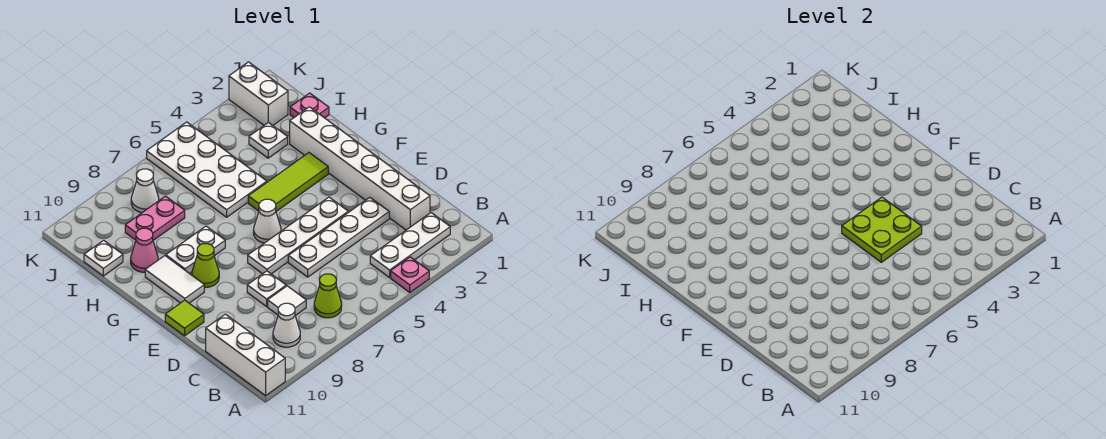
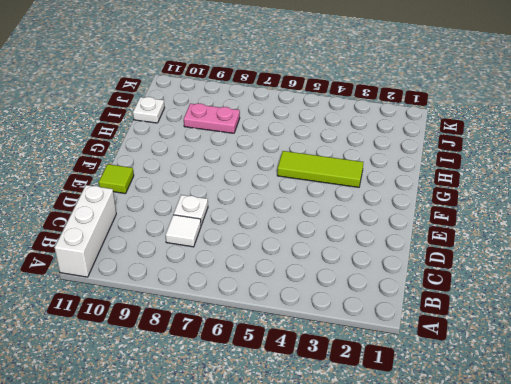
none -> pink plate A4 level 1
none -> white plate B2:B4 level 1
none -> lime cone B7 level 1

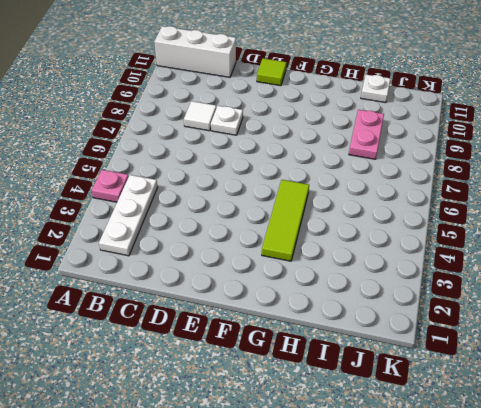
none -> lime cone B7 level 1
none -> white cone B9 level 1
none -> white brick C2:H2 level 1

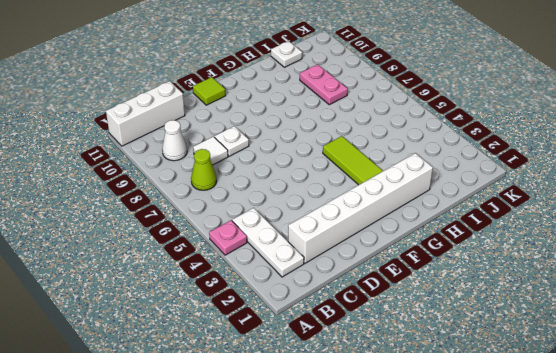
none -> white plate D3:D6 level 1
none -> white plate E4:E7 level 1
none -> white cone F6 level 1

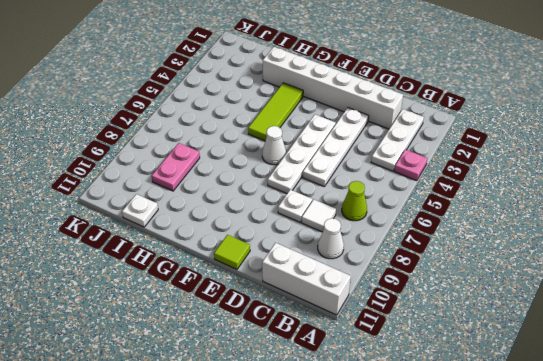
none -> lime cone F9 level 1
none -> white tile F10:G10 level 1
none -> white plate G8:G9 level 1

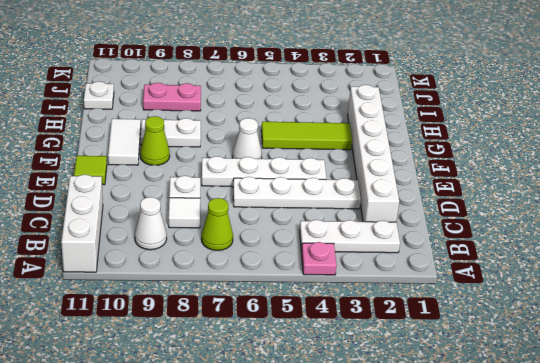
none -> white plate H5:K6 level 1
none -> pink cone H10 level 1
none -> pink plate I1 level 1

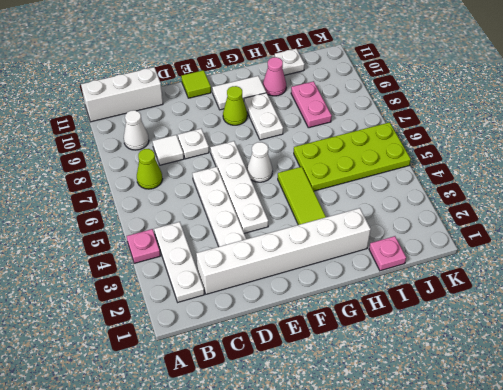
lime plate H5:K6 level 1 -> white plate H5:K6 level 1
none -> white plate I3 level 1
none -> white brick J2:K2 level 1
none -> white cone J8 level 1

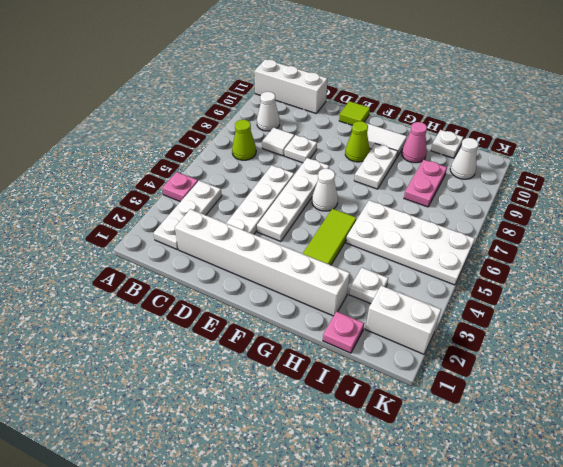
white cone J10 level 1 -> white cone J8 level 1
none -> lime plate D4:E5 level 2

